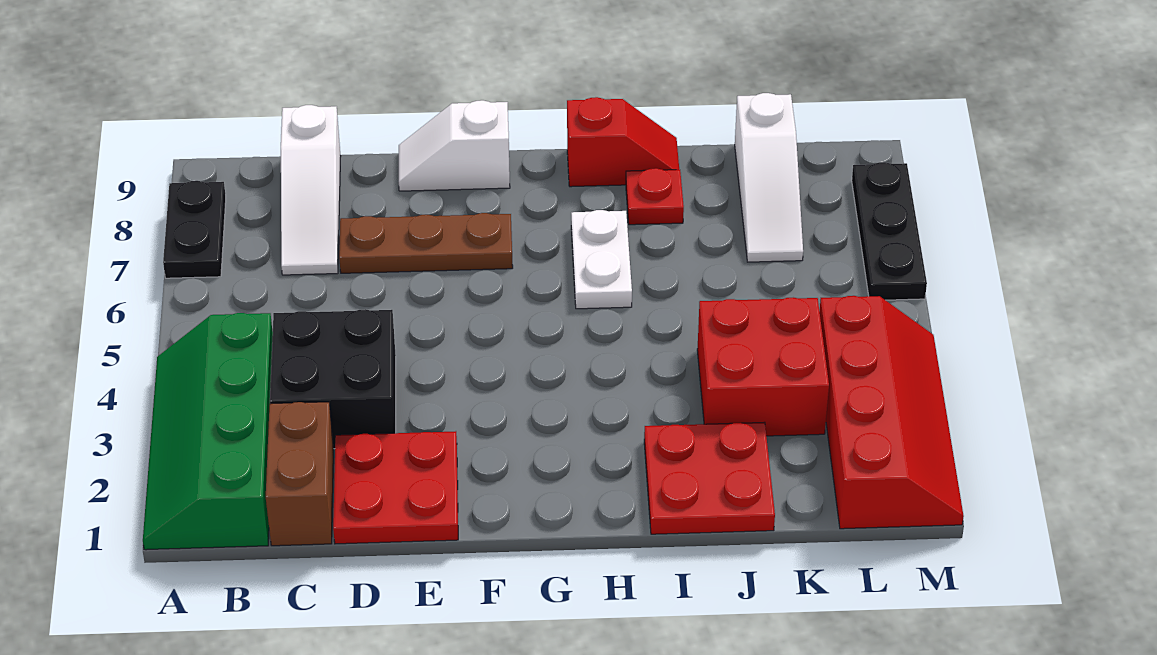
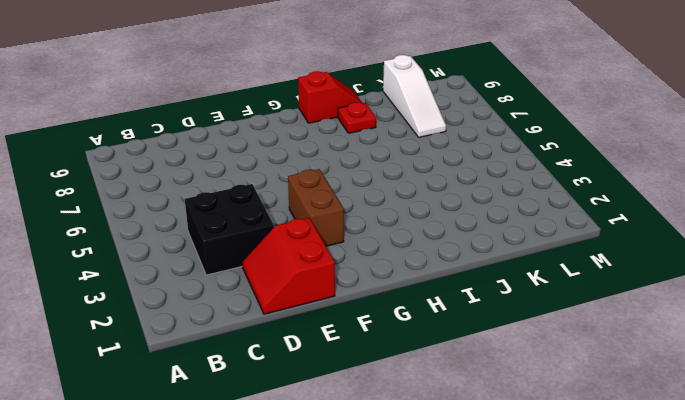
red slope D1:E2 level 1 top E -> red plate D1:E2 level 1
brown brick F3:F4 level 1 -> brown brick C1:C2 level 1
none -> green slope A1:B4 level 1 top B
none -> black plate A7:A8 level 1
none -> white slope C7:C9 level 1 top 9

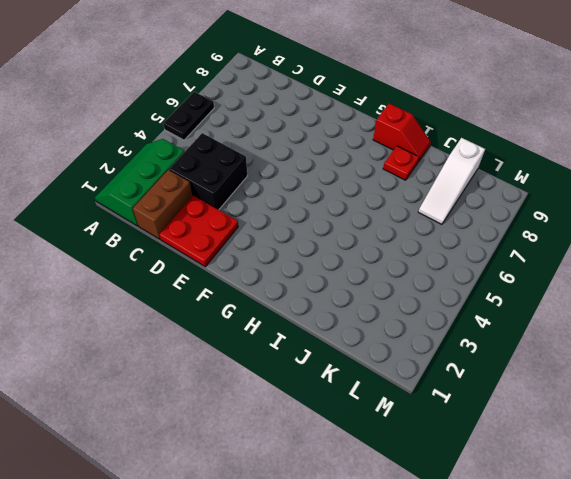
green slope A1:B3 level 1 top B -> green slope A1:B4 level 1 top B
black plate A5:A6 level 1 -> black plate A7:A8 level 1
none -> white slope C7:C9 level 1 top 9
none -> brown plate D7:F7 level 1
none -> white slope E9:F9 level 1 top F

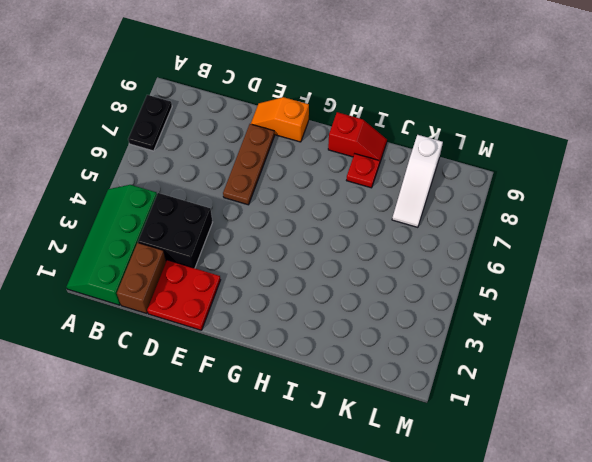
brown plate E6:E8 level 1 -> brown plate D7:F7 level 1
orange slope E9:F9 level 1 top F -> white slope E9:F9 level 1 top F
none -> white slope C7:C9 level 1 top 9
none -> white plate H6:H7 level 1
none -> red plate I1:J2 level 1

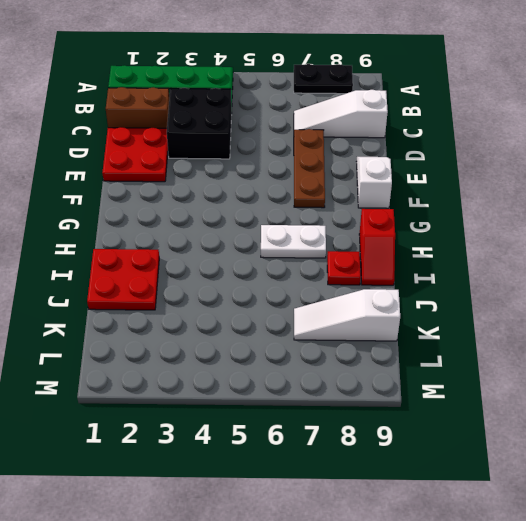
none -> red brick J3:K4 level 1
none -> red slope L1:M4 level 1 top L
none -> black plate M6:M8 level 1

